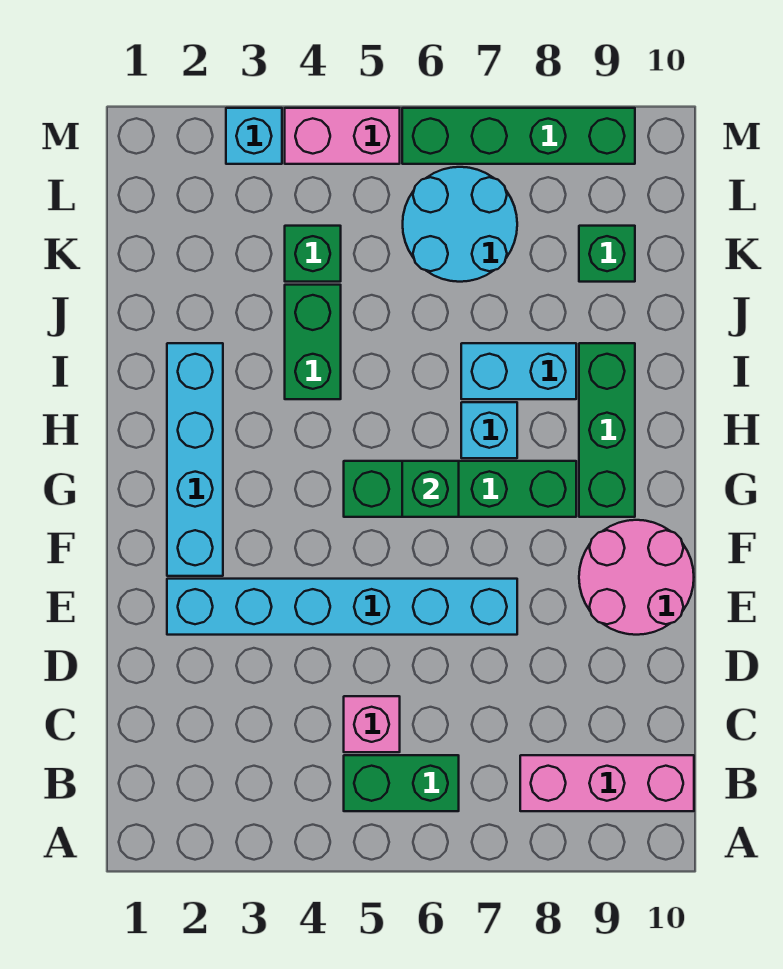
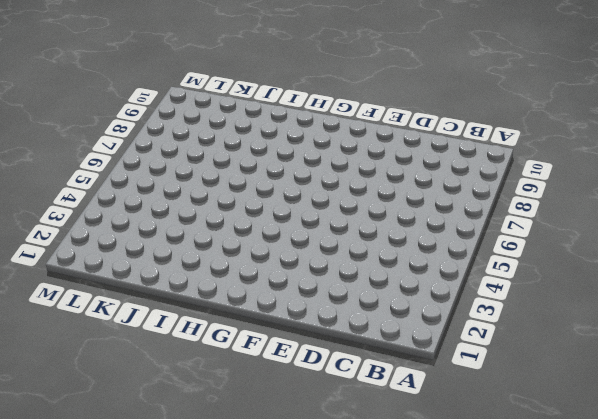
none -> green brick B5:B6 level 1
none -> pink brick B8:B10 level 1
none -> pink brick C5 level 1

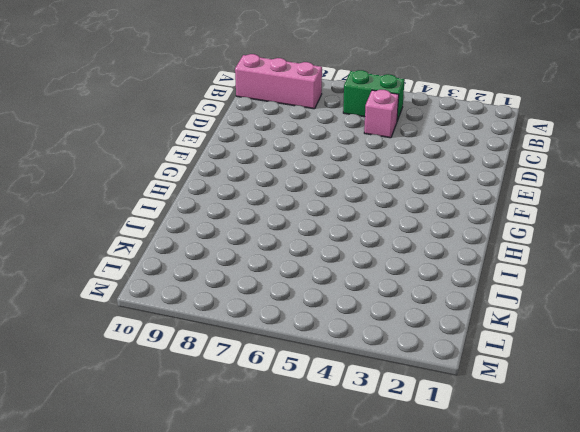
none -> cyan brick E2:E7 level 1
none -> pink round brick E9:F10 level 1
none -> cyan brick F2:I2 level 1

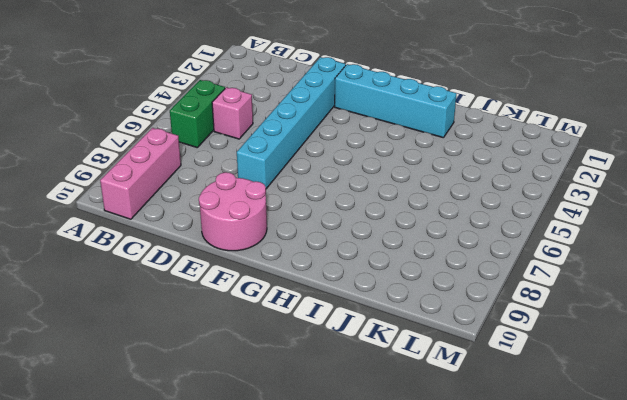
none -> green brick G5:G8 level 1
none -> green brick G9:I9 level 1
none -> cyan brick H7 level 1

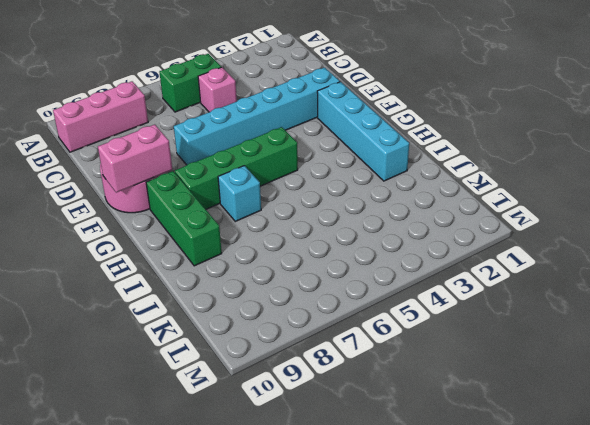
pink brick F9:F10 level 2 -> pink brick M4:M5 level 1
none -> green brick I4:J4 level 1
none -> cyan brick I7:I8 level 1
none -> green brick K4 level 1

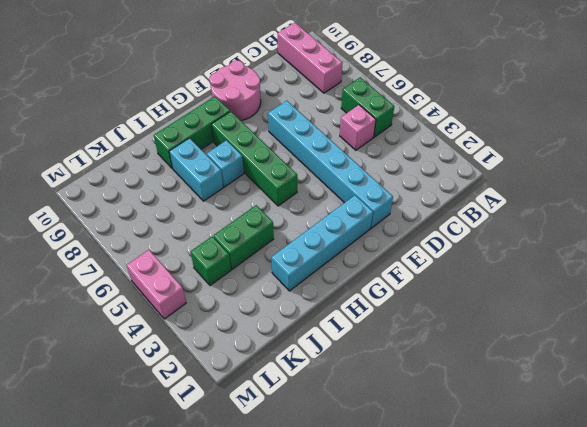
none -> cyan round brick K6:L7 level 1
none -> green brick K9 level 1
none -> cyan brick M3 level 1

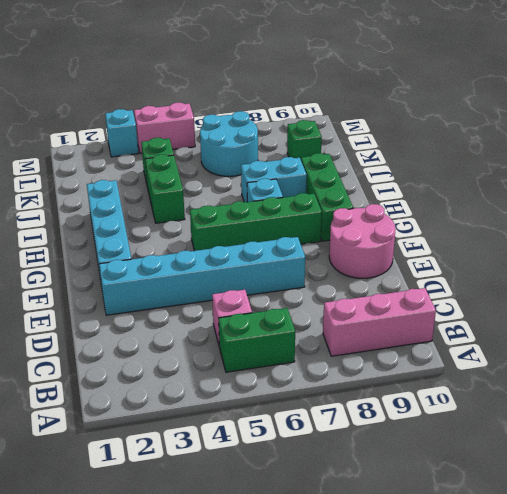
none -> green brick M6:M9 level 1
none -> green brick G6 level 2

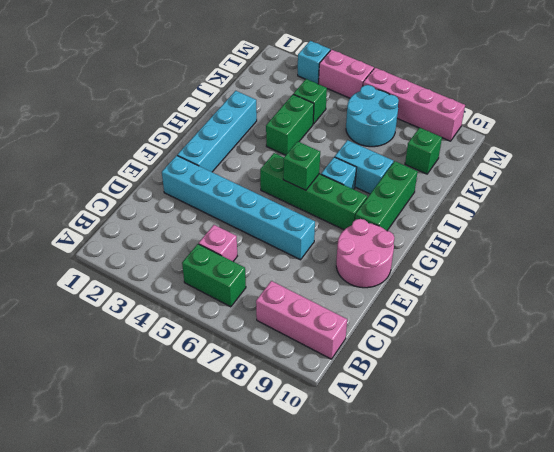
pink brick M6:M9 level 1 -> green brick M6:M9 level 1

